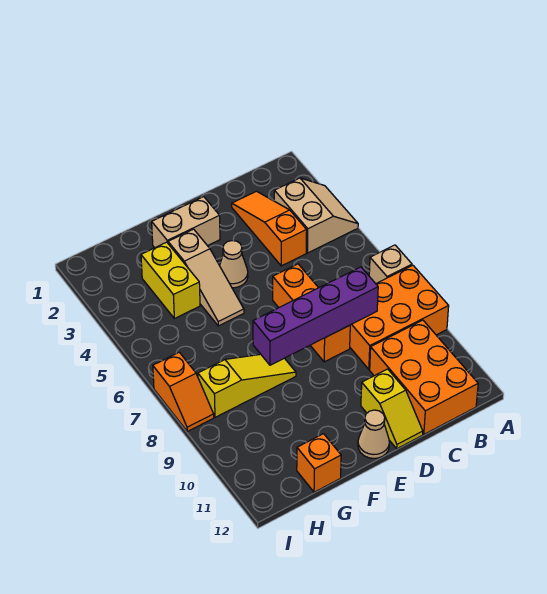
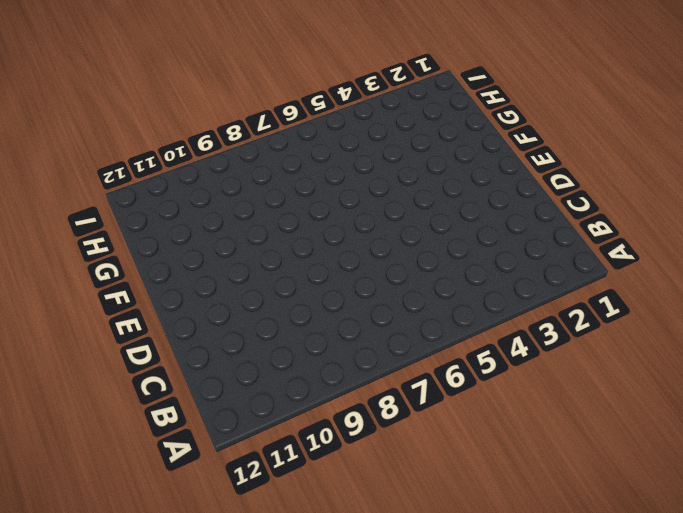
none -> tan slope A3:B4 level 1 top B
none -> tan brick A7 level 1
none -> orange brick A8:C9 level 1

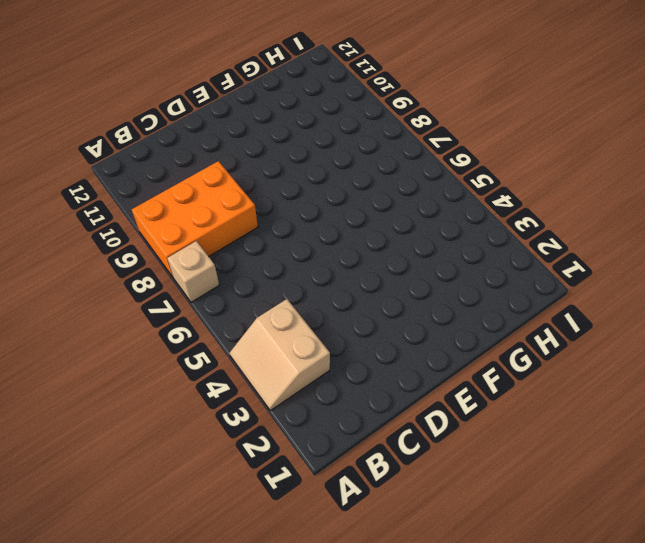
none -> orange brick B10:C12 level 1
none -> orange slope C2:C4 level 1 top 4
none -> orange brick D6:D8 level 1

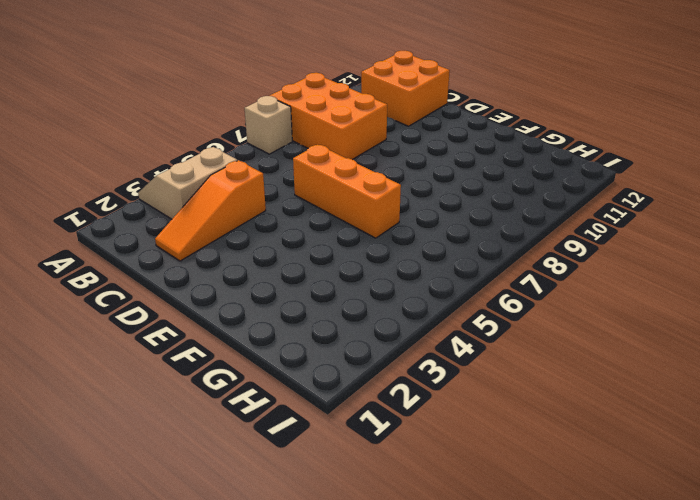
orange brick B11:C12 level 1 -> orange brick B10:C12 level 1
orange brick D6:F6 level 1 -> orange brick D6:D8 level 1
none -> yellow slope D11:D12 level 1 top 11
none -> tan brick E2:F2 level 1
none -> tan cone E4 level 1

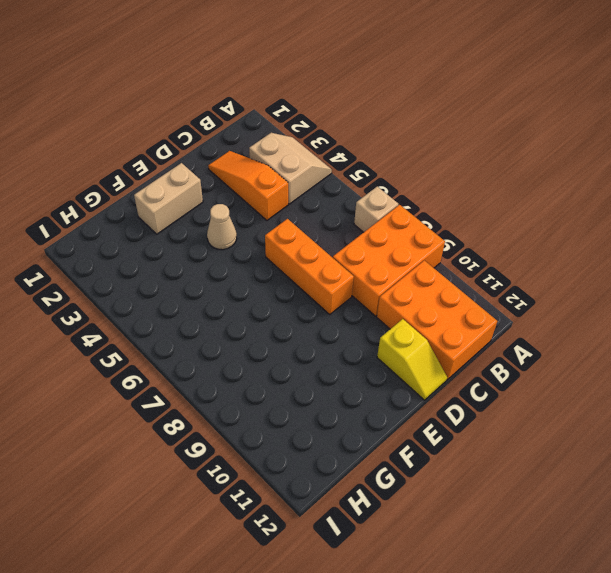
none -> tan cone E12 level 1
none -> tan slope F3:F5 level 1 top 3
none -> yellow slope F8:H8 level 1 top H

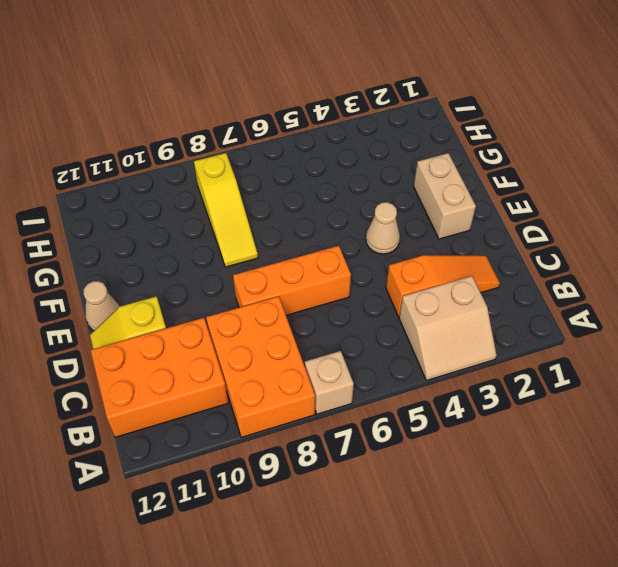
none -> tan slope F3:F5 level 1 top 3
none -> yellow brick G3:G4 level 1
none -> orange brick G12 level 1

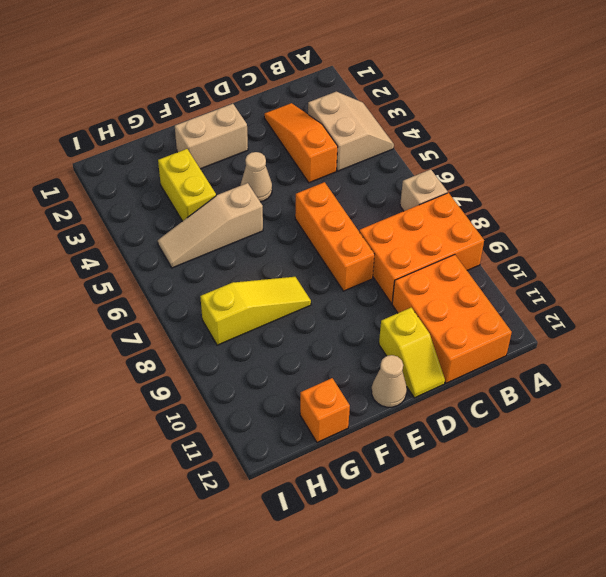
tan slope F5:H5 level 1 top F -> tan slope F3:F5 level 1 top 3
none -> orange slope I7:I8 level 1 top 7
none -> purple brick C8:F8 level 2

